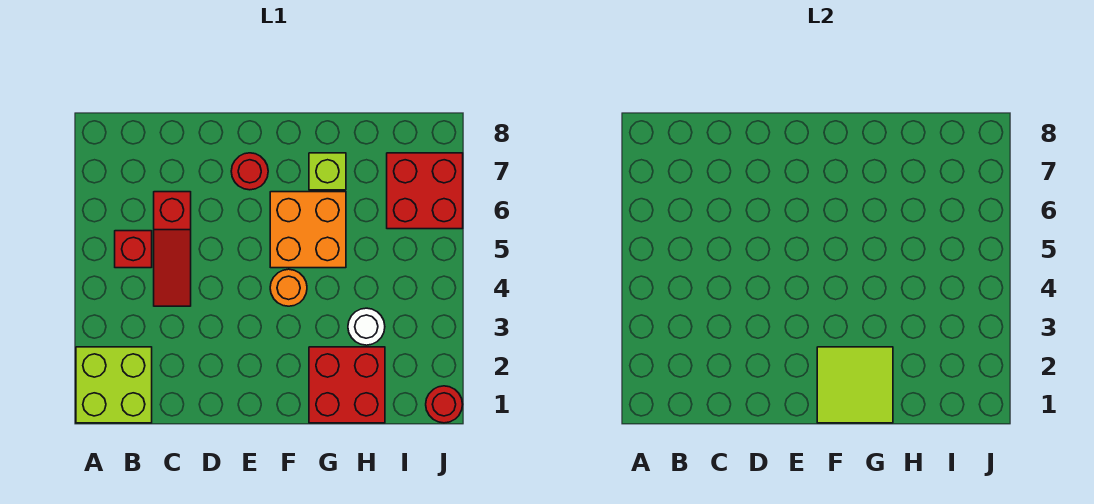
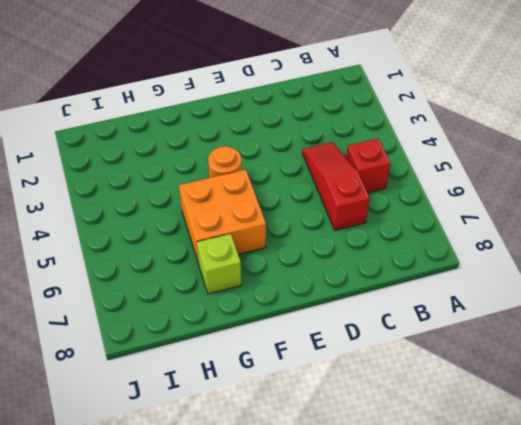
none -> lime brick A1:B2 level 1
none -> red round brick E7 level 1
none -> red brick G1:H2 level 1

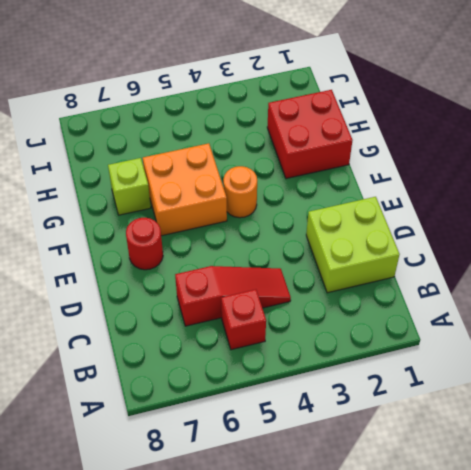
lime brick C1:D2 level 1 -> lime brick A1:B2 level 1
none -> white round brick H3 level 1
none -> red brick I6:J7 level 1
none -> red round brick J1 level 1

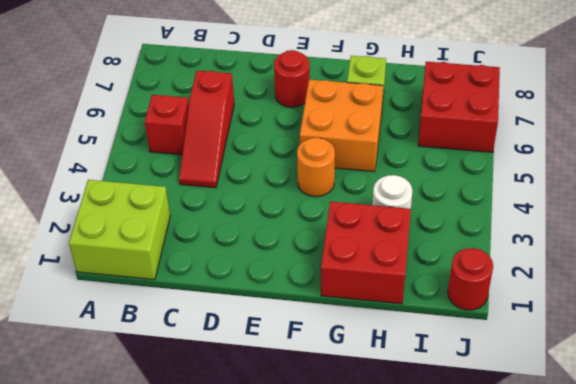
none -> lime tile F1:G2 level 2

